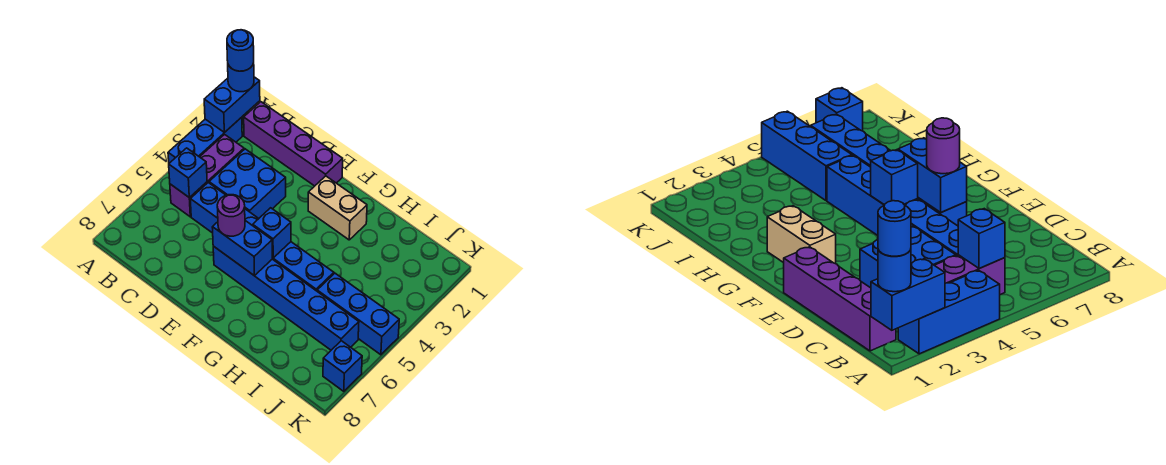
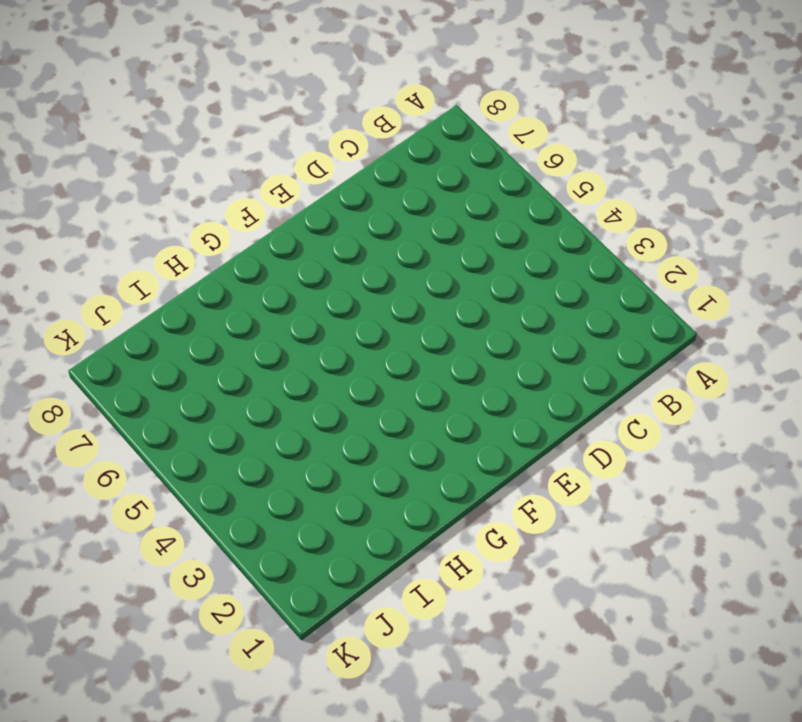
none -> blue brick A2:A4 level 1
none -> purple brick B1:E1 level 1
none -> purple brick B3:B5 level 1

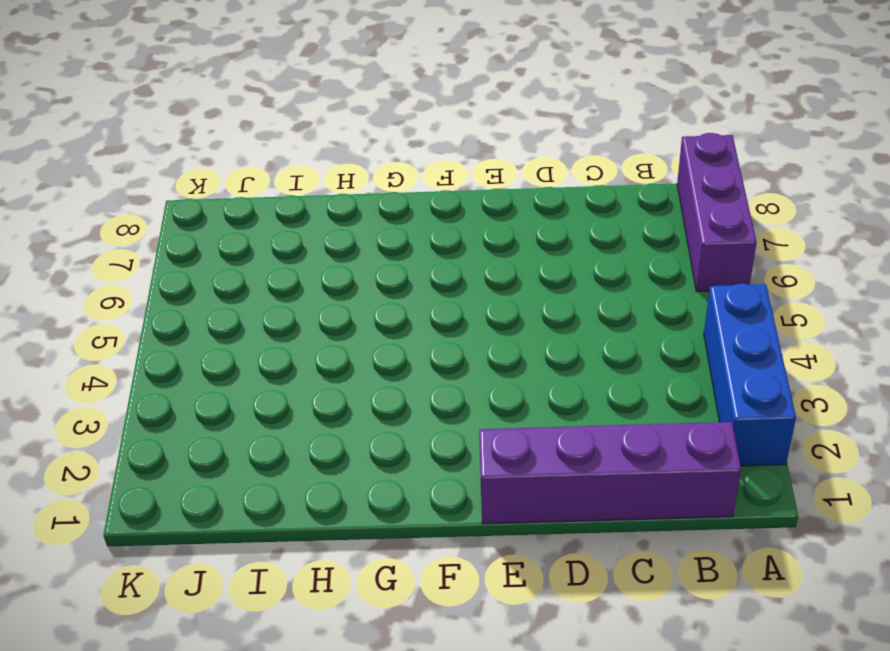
purple brick A6:A8 level 1 -> purple brick B3:B5 level 1
none -> blue brick C3:D4 level 1
none -> blue brick C5:H5 level 1
none -> blue brick E6:J6 level 1

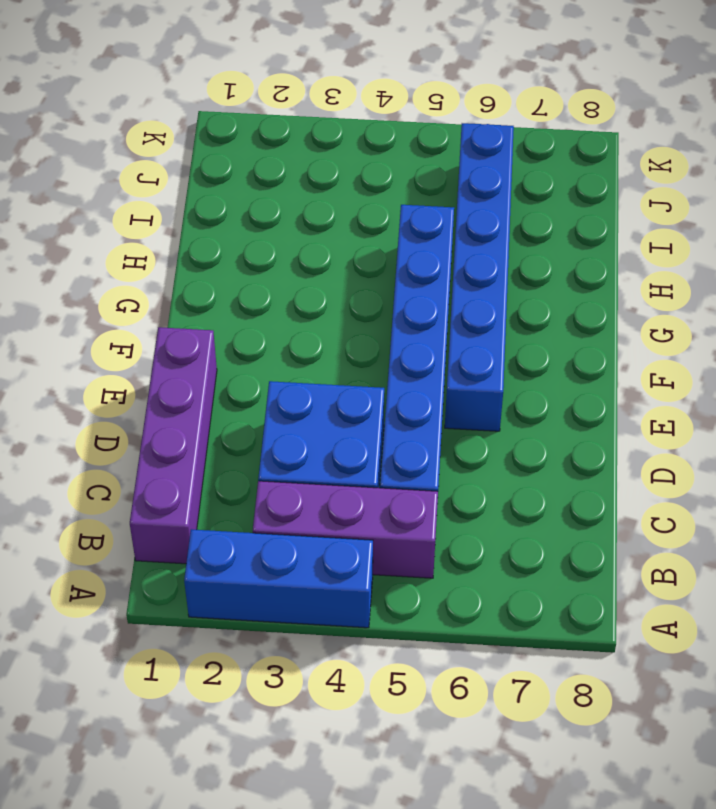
none -> tan brick F2:G2 level 1
none -> blue brick I5:K5 level 1
none -> blue brick K7 level 1

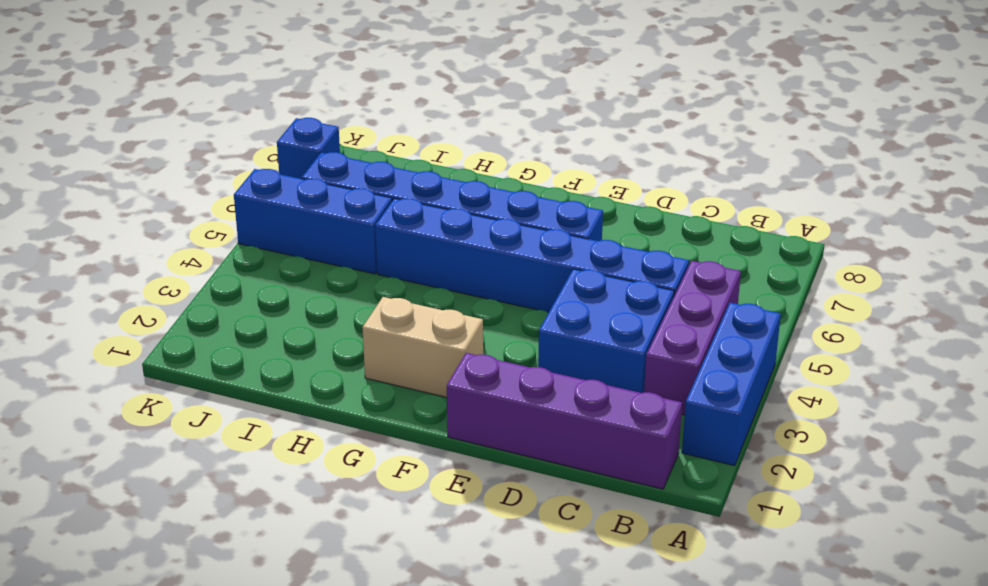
none -> blue brick A1:A2 level 2
none -> blue brick B5 level 2
none -> blue brick E6:F6 level 2

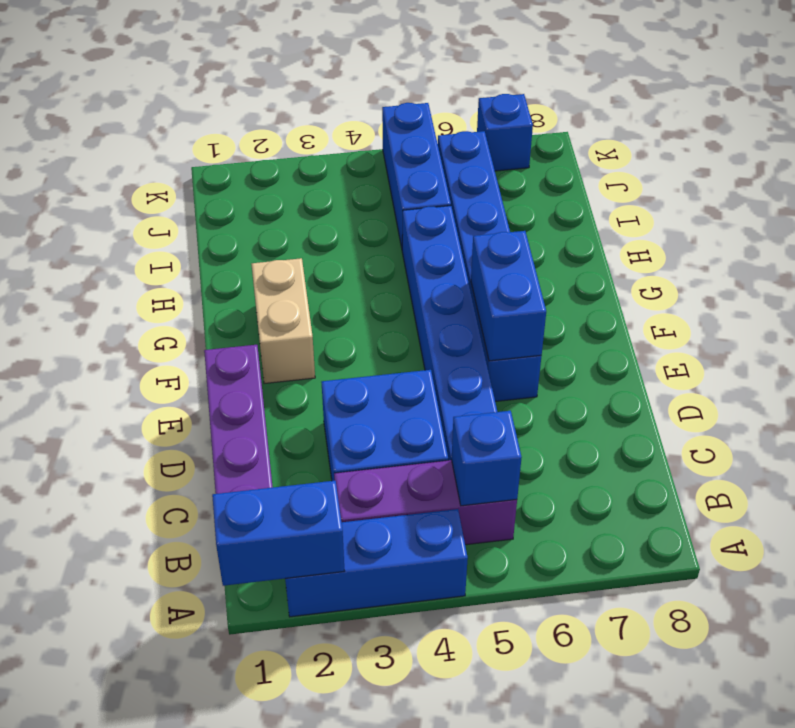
none -> blue brick F5 level 2
none -> blue round brick A1 level 3
none -> purple round brick E6 level 3

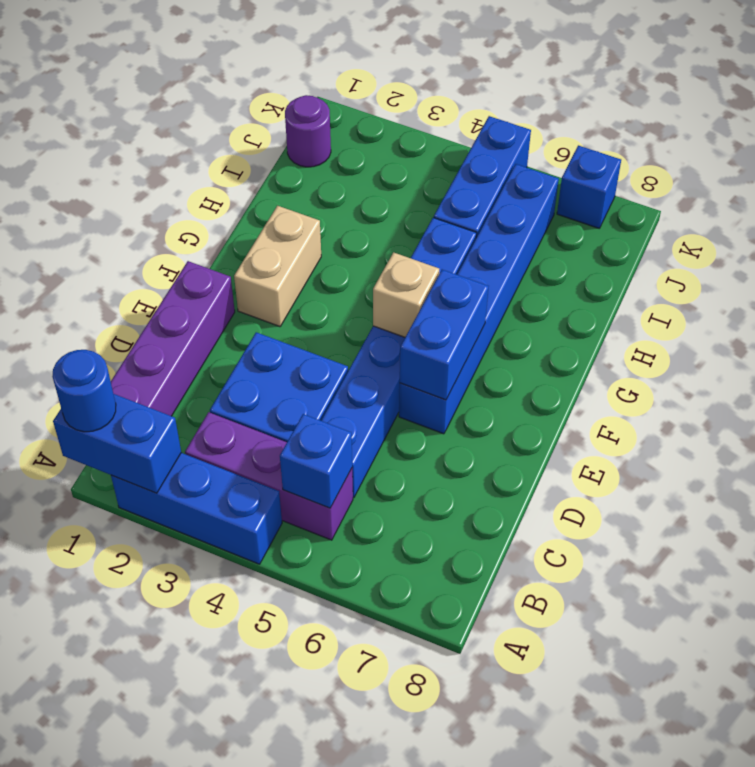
tan brick F5 level 2 -> blue brick F5 level 2
purple round brick J1 level 1 -> purple round brick E6 level 3
none -> blue round brick A1 level 4

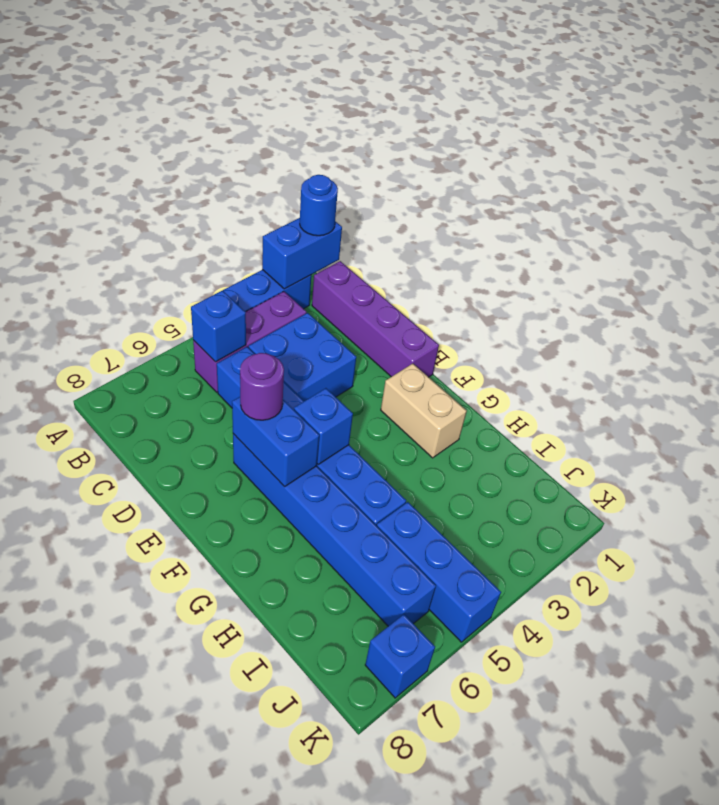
none -> blue round brick A1 level 4

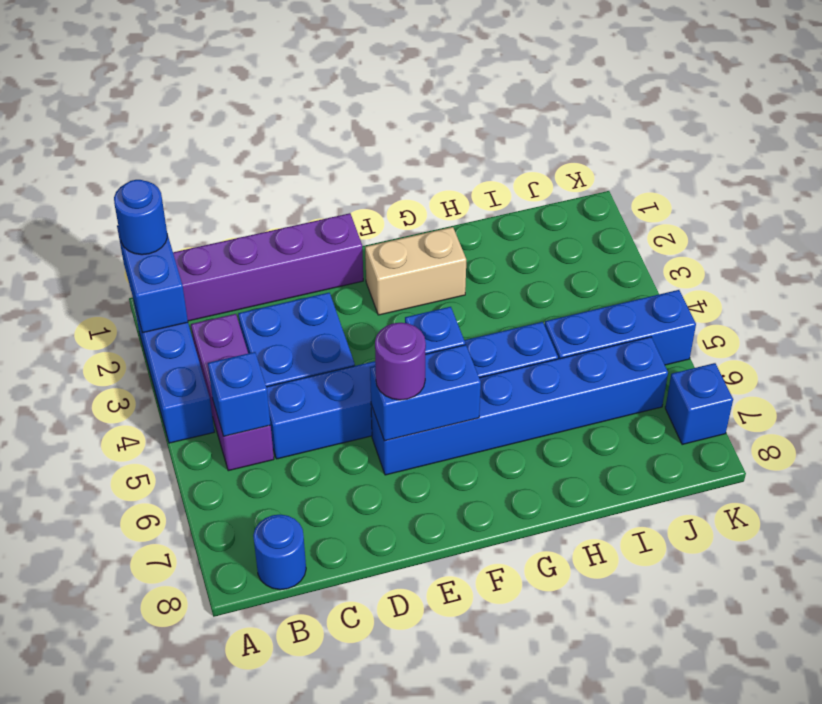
blue round brick B8 level 1 -> blue round brick A1 level 4

